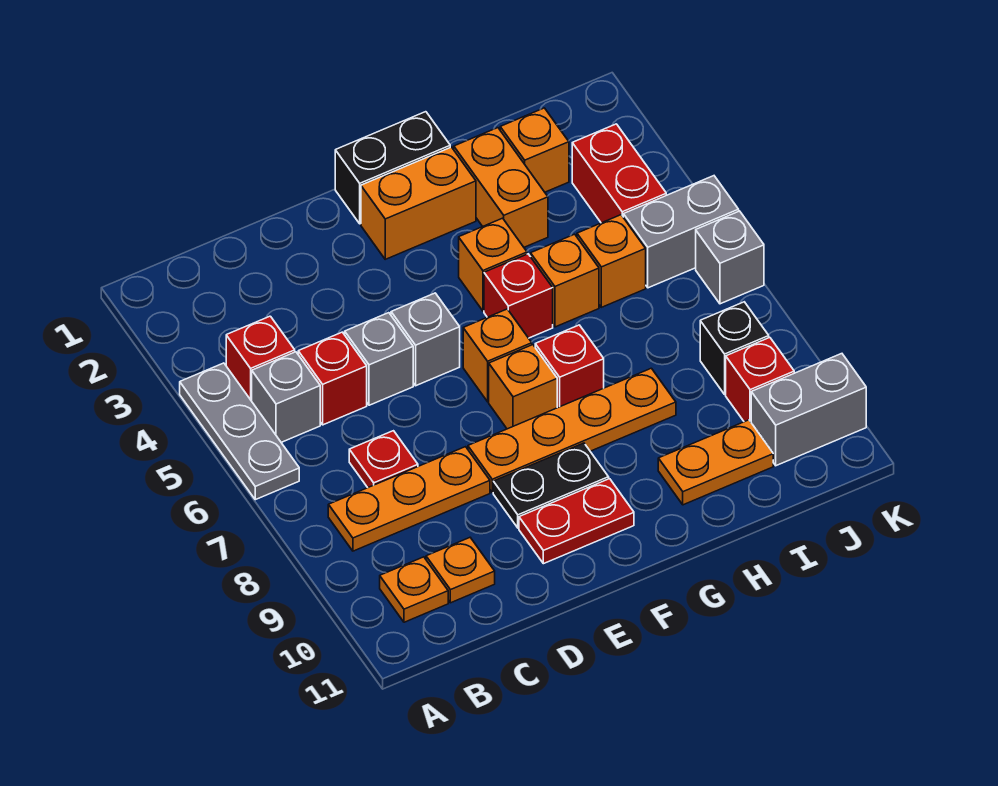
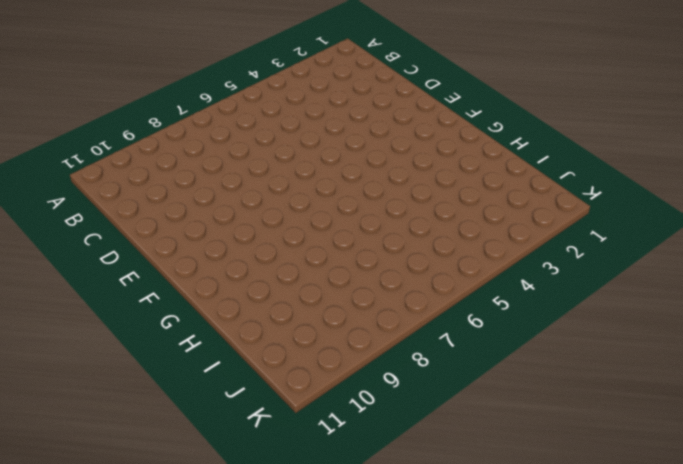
none -> grey plate A4:A6 level 1
none -> red brick B4 level 1
none -> grey brick B5 level 1
none -> orange plate B8:D8 level 1

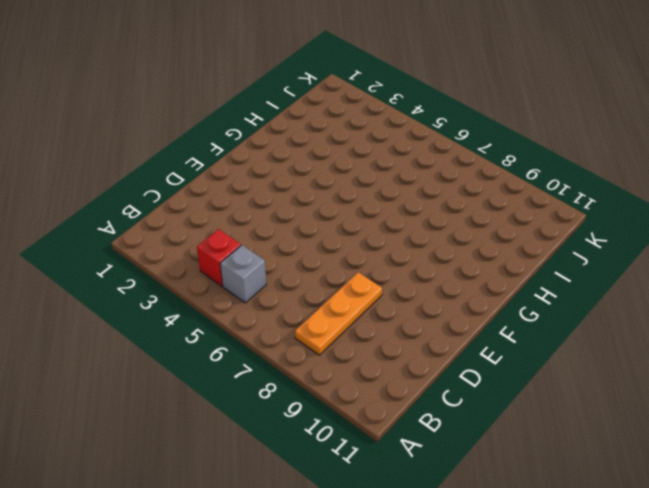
none -> grey plate A4:A6 level 1
none -> orange plate B10 level 1
none -> red brick C5 level 1
none -> red plate C7 level 1

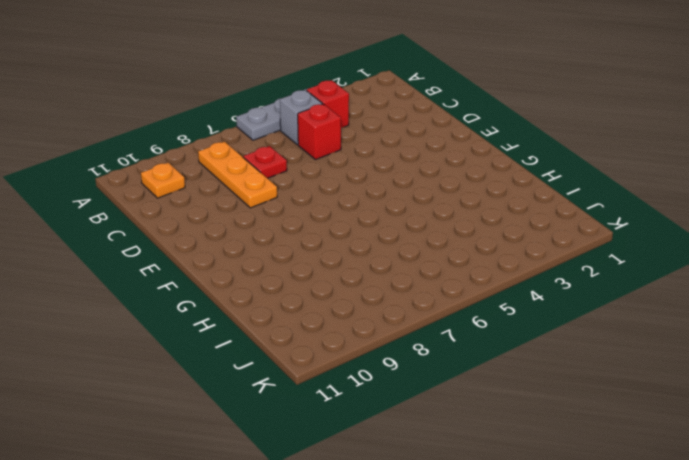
none -> orange plate C10 level 1
none -> grey brick D5 level 1
none -> grey brick E5 level 1
none -> orange plate E8:H8 level 1

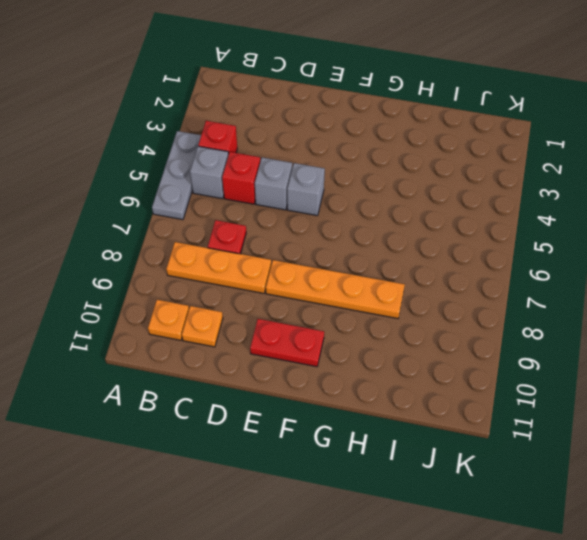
none -> black plate E9:F9 level 1
none -> black brick F1:G1 level 1
none -> orange brick F2:G2 level 1
none -> orange brick F6 level 1

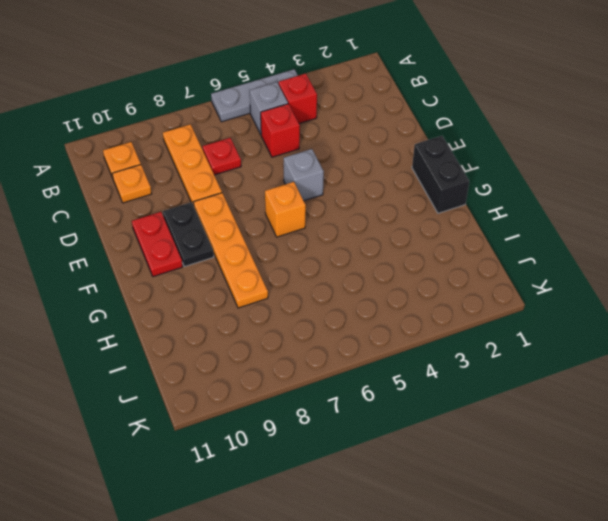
none -> grey brick D5 level 1
none -> orange brick F2:G2 level 1
none -> orange brick F7 level 1
none -> orange brick G4 level 1

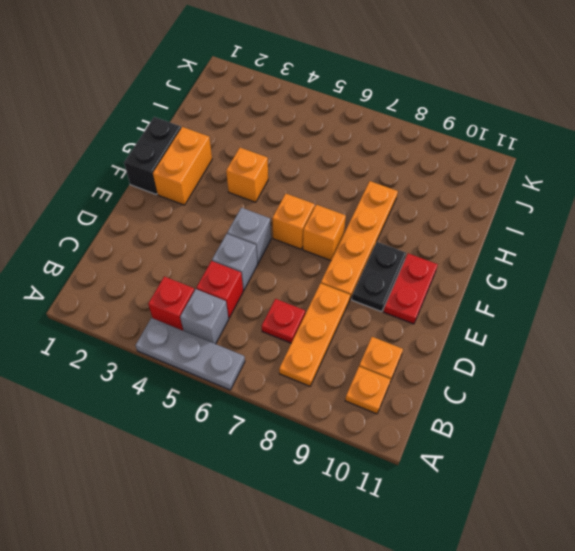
none -> red brick G5 level 1
none -> red brick G7 level 1
none -> orange brick H2:H3 level 1
none -> orange brick H5 level 1

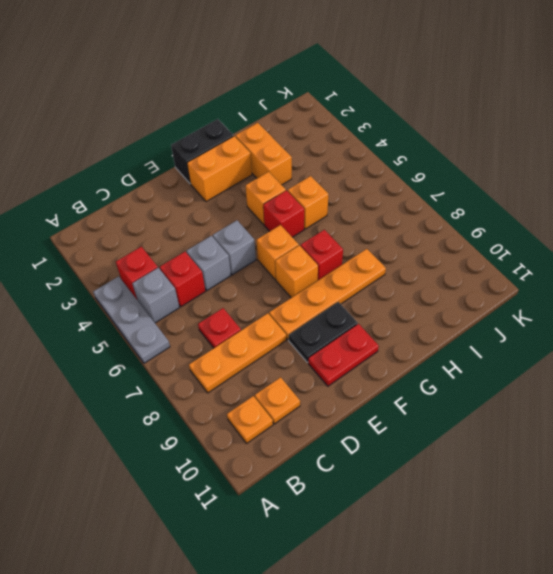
none -> orange plate H10:I10 level 1
none -> orange brick I2 level 1
none -> orange brick I5 level 1
none -> red brick J3:J4 level 1

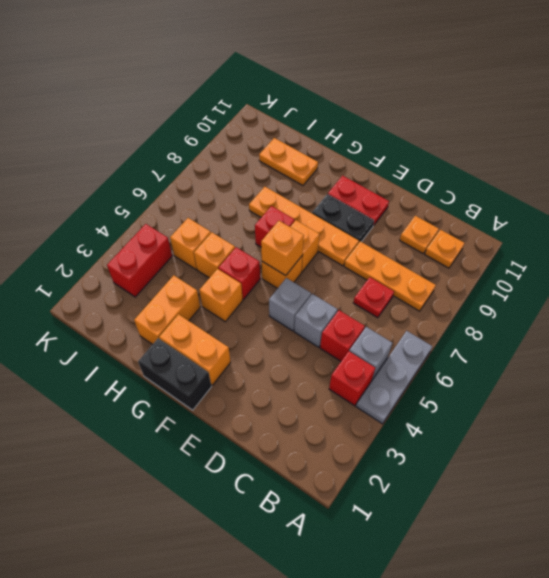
orange brick F6 level 2 -> orange brick I2 level 1
none -> grey brick J5:K5 level 1
none -> black brick J8 level 1
none -> red brick J9 level 1
none -> grey brick J10:K10 level 1

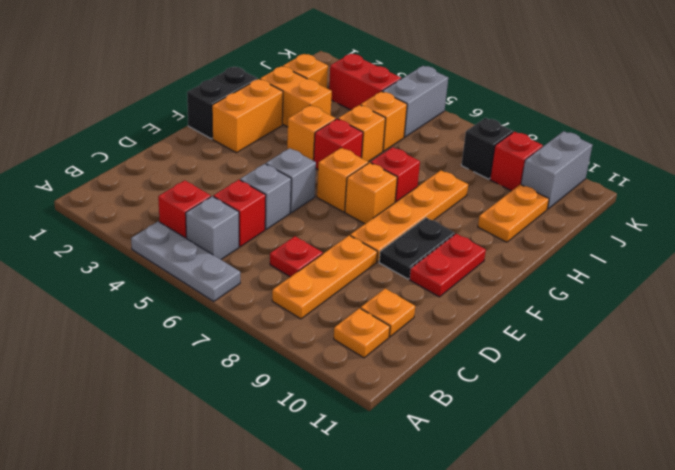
none -> grey brick K6 level 1

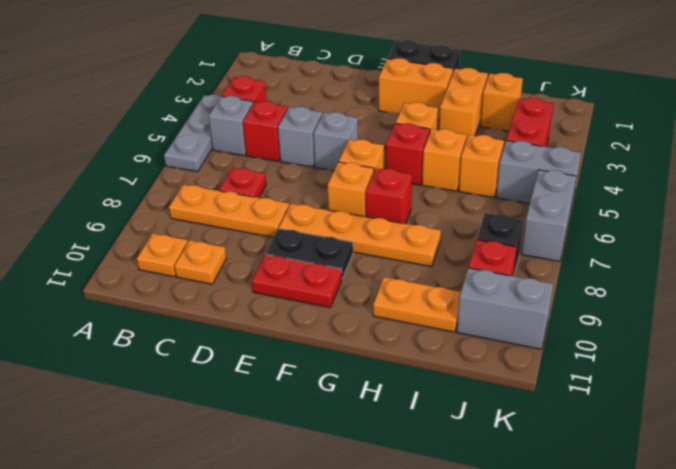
grey brick K6:K7 level 1 -> grey brick K6 level 1

